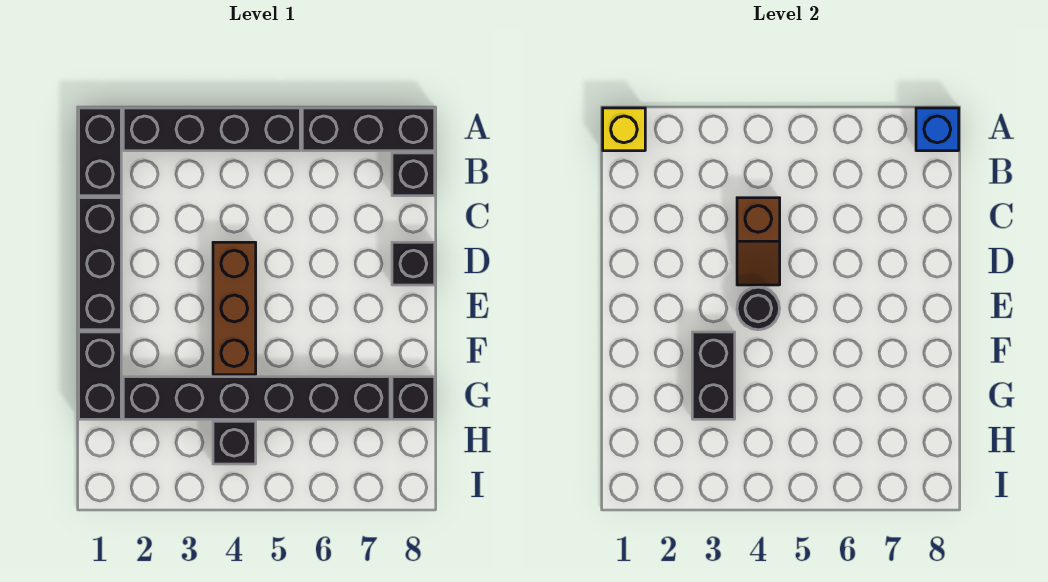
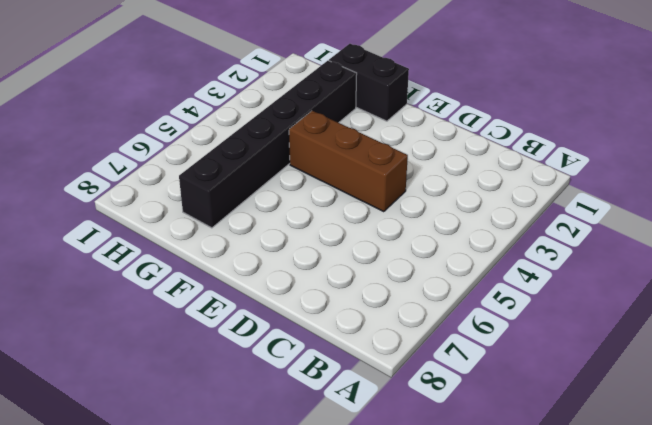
none -> black brick A1:B1 level 1
none -> black brick A2:A5 level 1
none -> black brick A6:A8 level 1

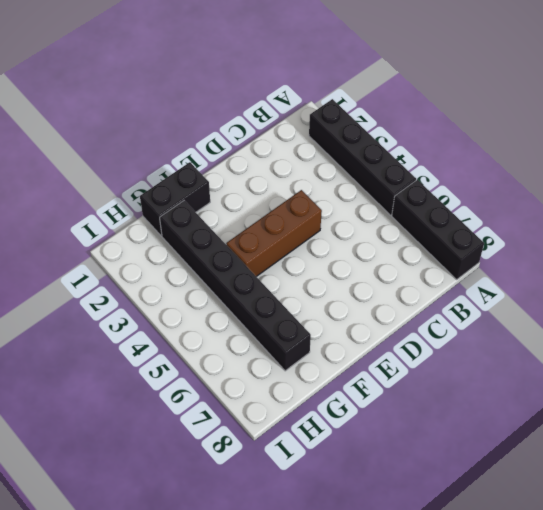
none -> black brick A1:B1 level 1
none -> black brick B8 level 1
none -> black brick C1:E1 level 1

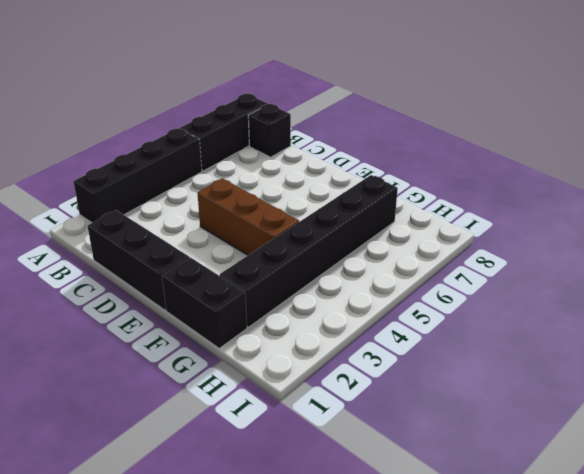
none -> black brick A1:B1 level 1
none -> black brick D8 level 1
none -> black brick G8 level 1

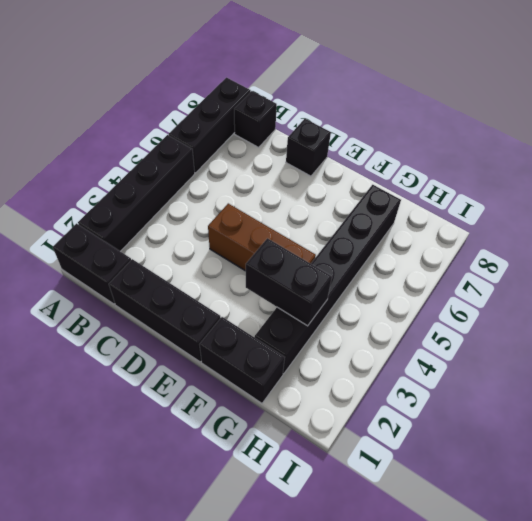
none -> black brick G8 level 1
none -> black brick H4 level 1
none -> yellow brick A1 level 2

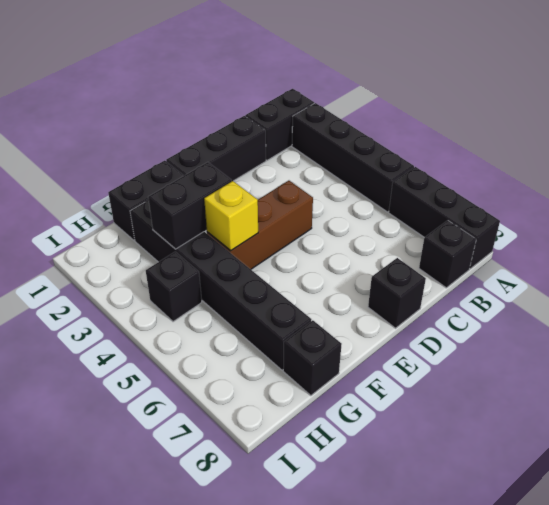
yellow brick F4 level 2 -> yellow brick A1 level 2
none -> blue brick A8 level 2
none -> brown slope C4:D4 level 2 top C
none -> black round brick E4 level 2

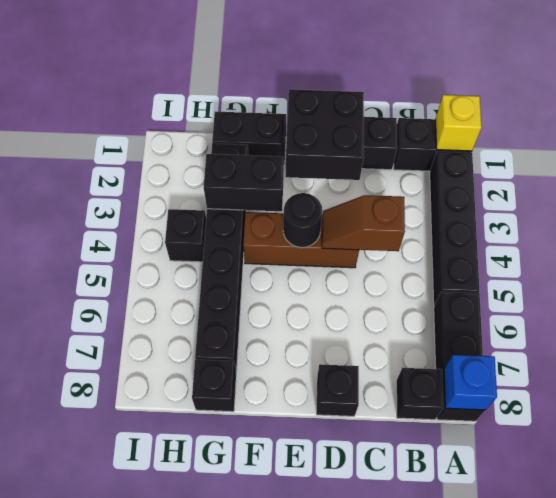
black brick D1:E2 level 2 -> none

